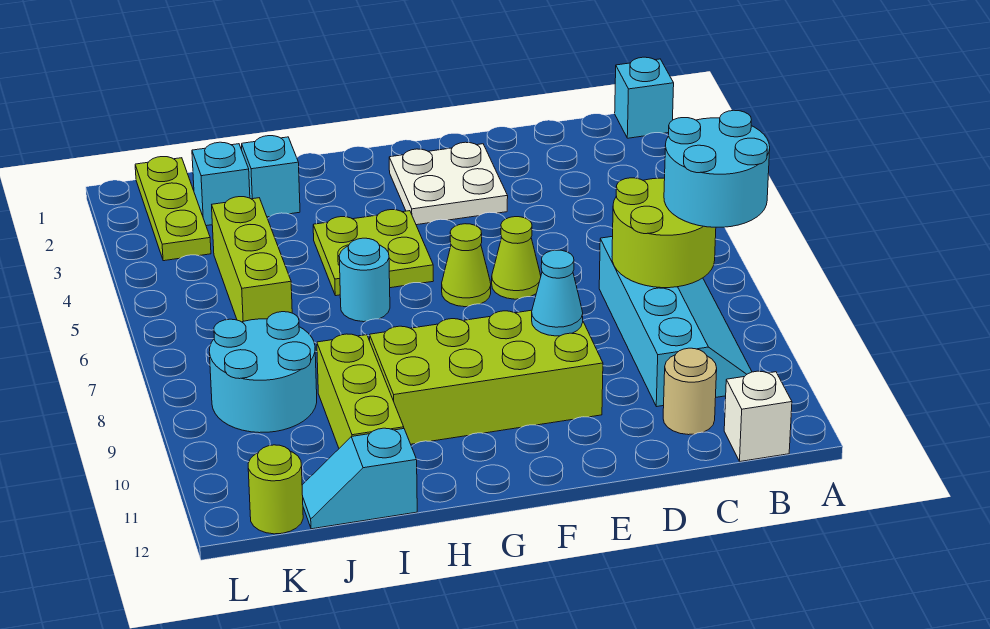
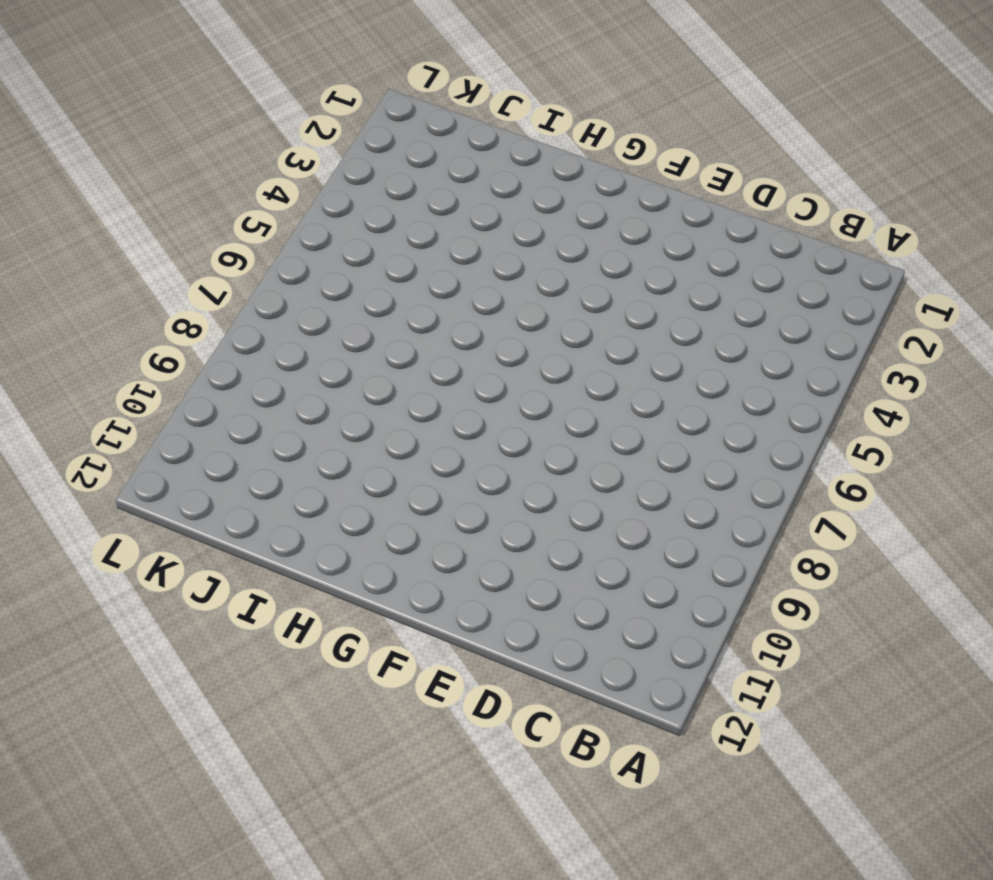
none -> cyan brick A1 level 1
none -> cyan slope B7:C10 level 1 top C
none -> white brick B12 level 1

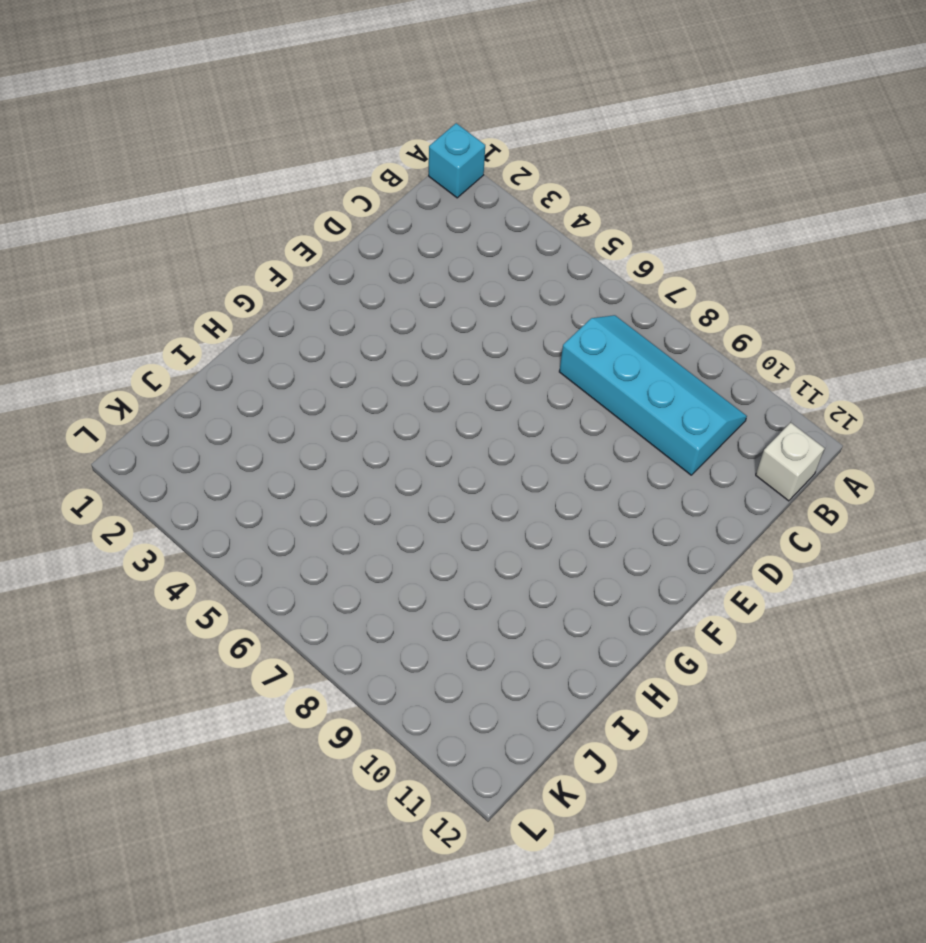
none -> tan round brick C11 level 1
none -> white plate E2:F3 level 1
none -> lime cone E6 level 1

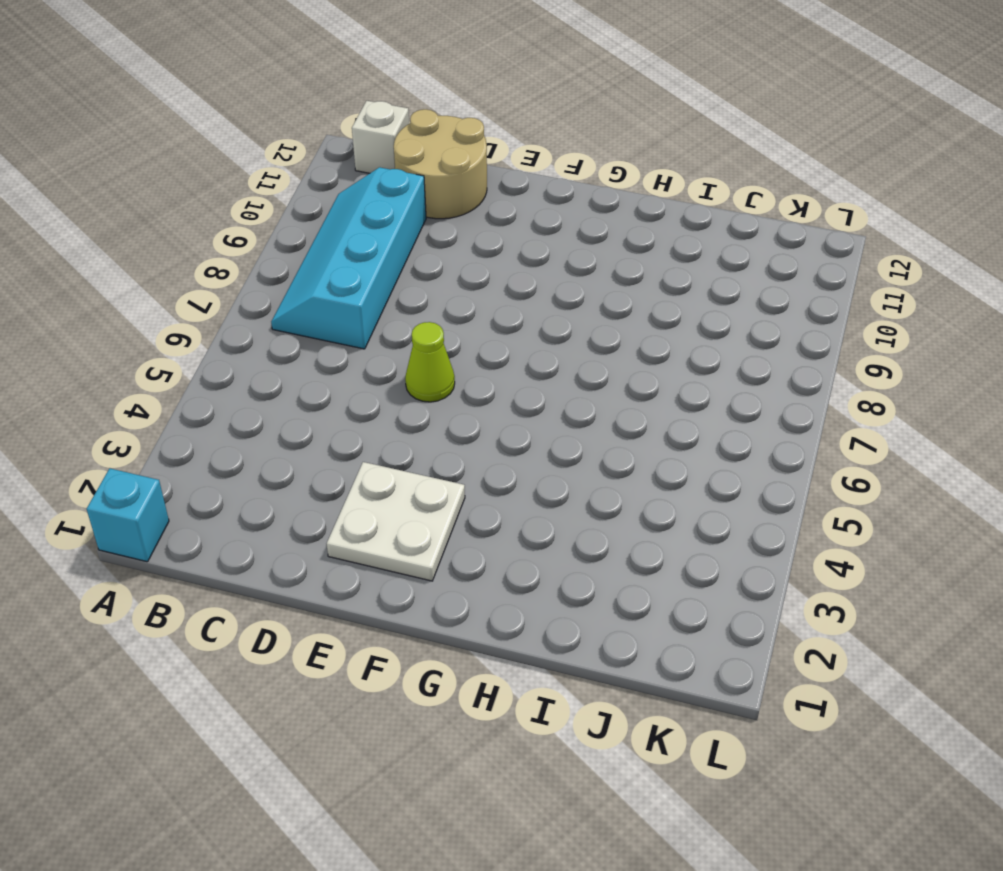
tan round brick C11:D12 level 1 -> tan round brick C11 level 1
none -> lime brick E9:H10 level 1
none -> lime cone F6 level 1
none -> lime plate G4:H5 level 1

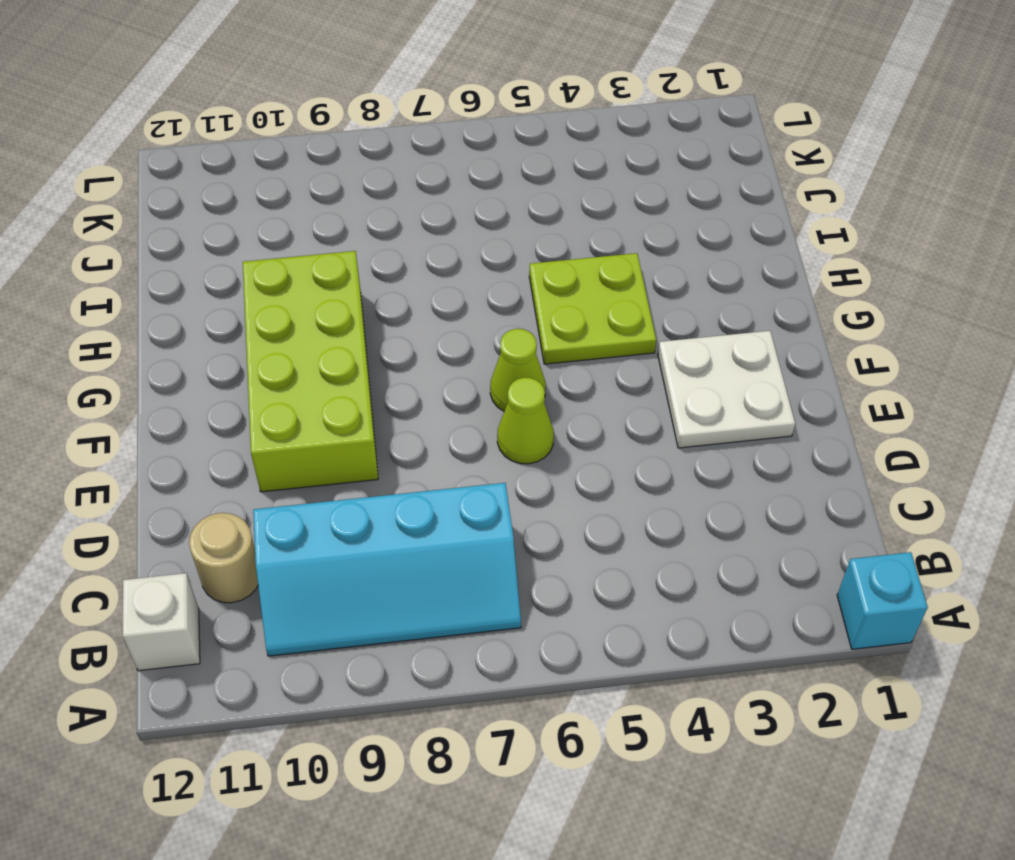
none -> cyan round brick H6 level 1
none -> cyan brick I2 level 1
none -> lime brick I9:I11 level 1

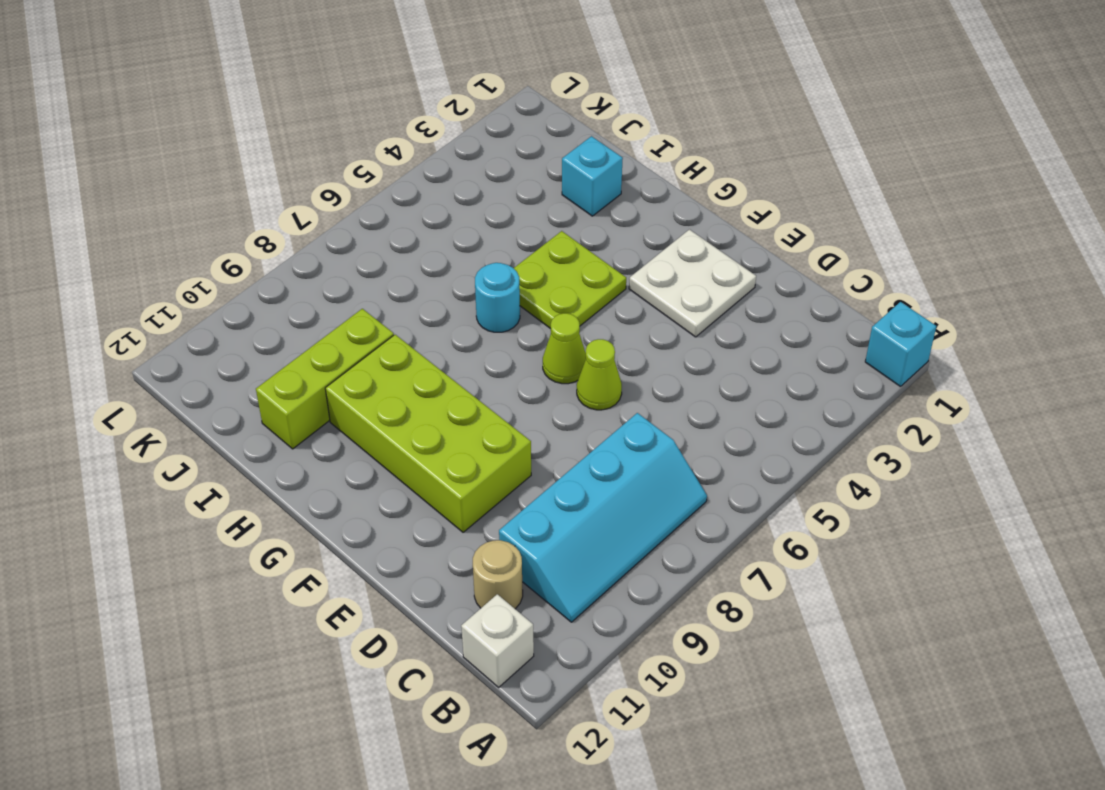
none -> cyan slope I12:J12 level 1 top I
none -> cyan brick J2 level 1
none -> lime brick J4:J6 level 1

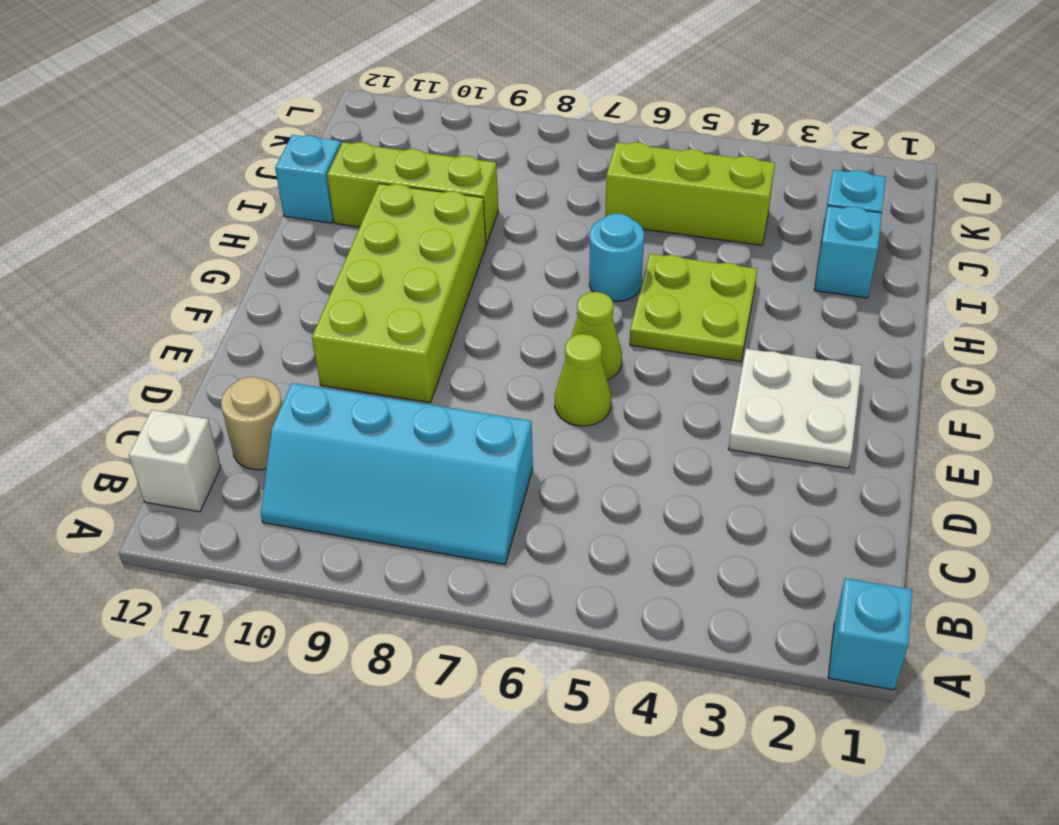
none -> cyan round brick J8:K9 level 1
none -> lime plate K1:K3 level 1
none -> lime round brick K12 level 1

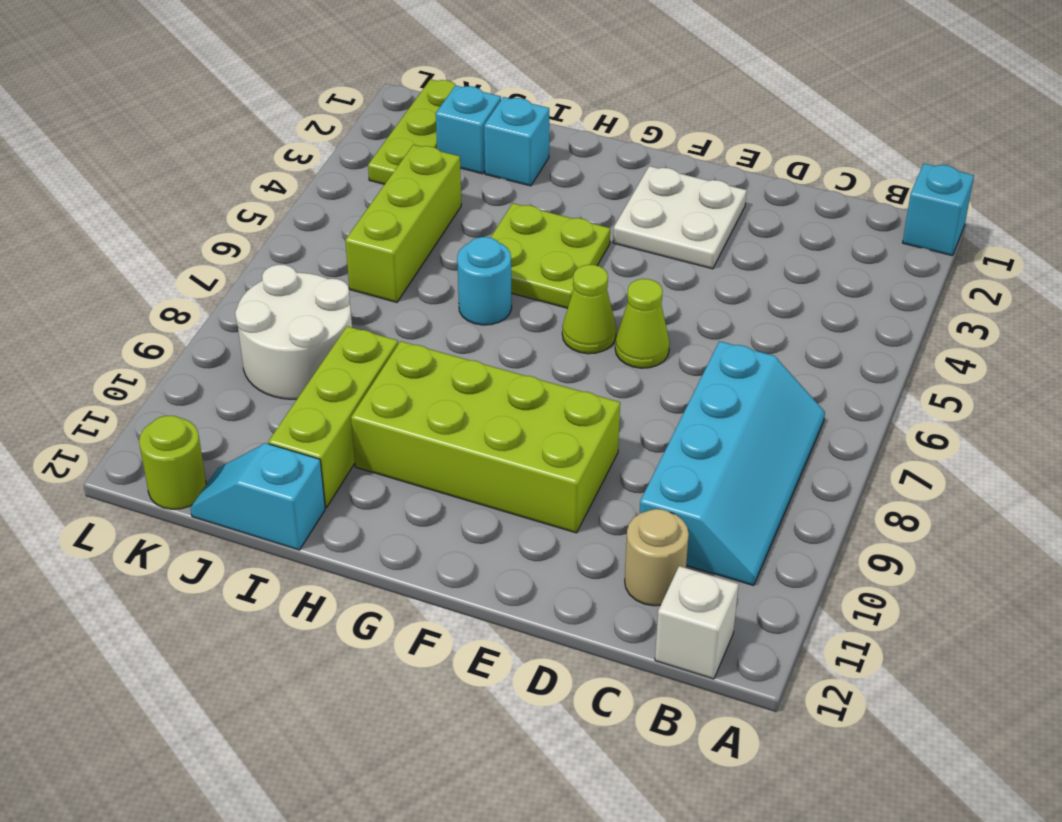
white round brick J8:K9 level 1 -> cyan round brick J8:K9 level 1
none -> lime round brick B7:C8 level 2
none -> cyan cone E9 level 2
none -> cyan round brick A7:B8 level 3

